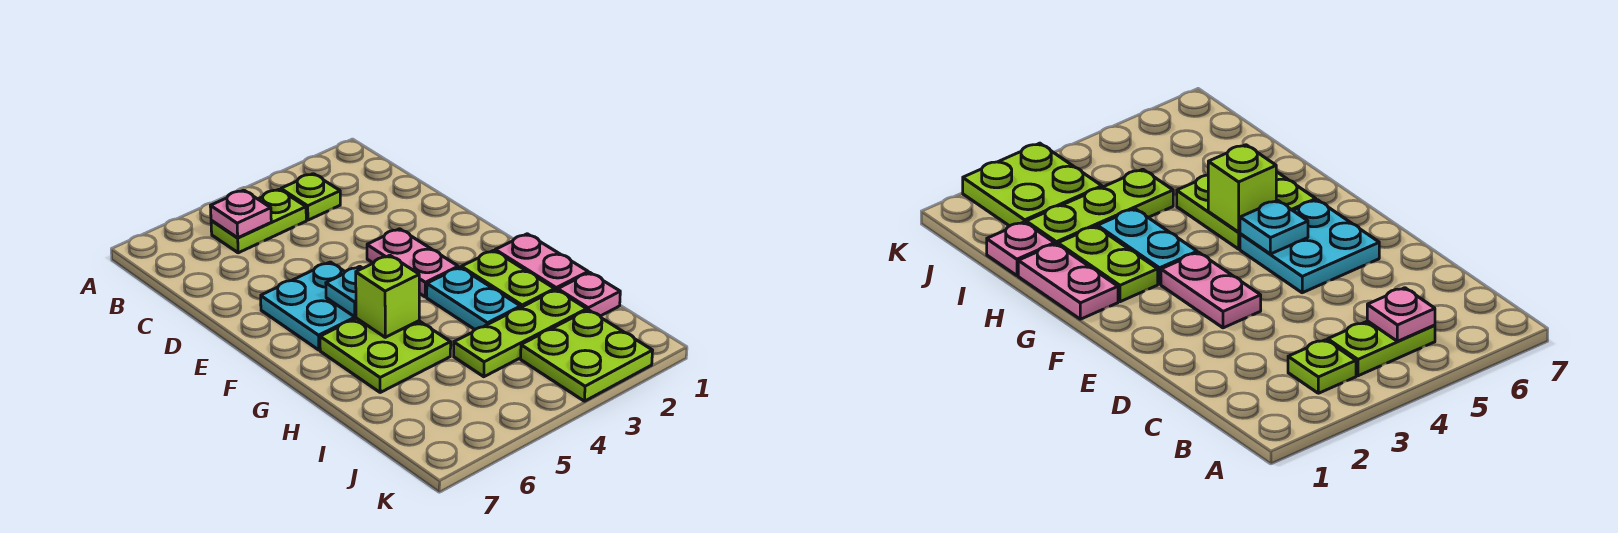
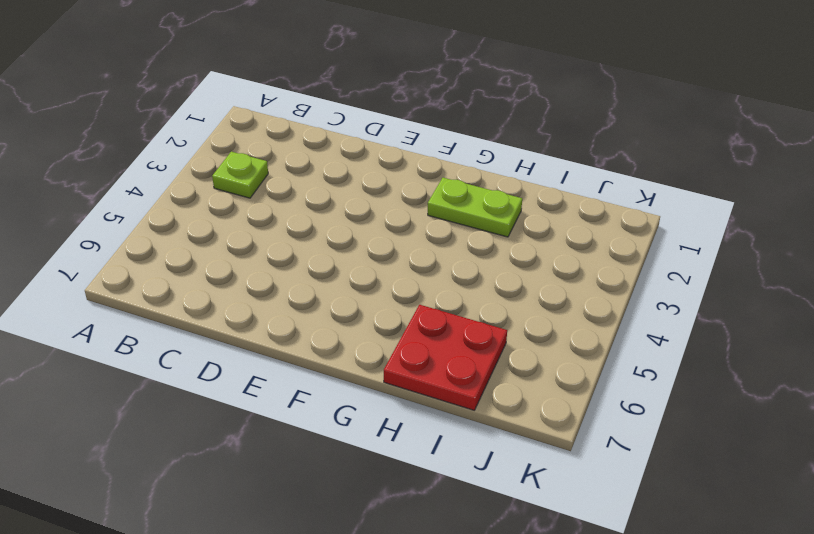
red plate H6:I7 level 1 -> lime plate G5:H6 level 1
none -> lime plate B4:B5 level 1
none -> pink plate E3:F3 level 1
none -> cyan plate E5:F6 level 1

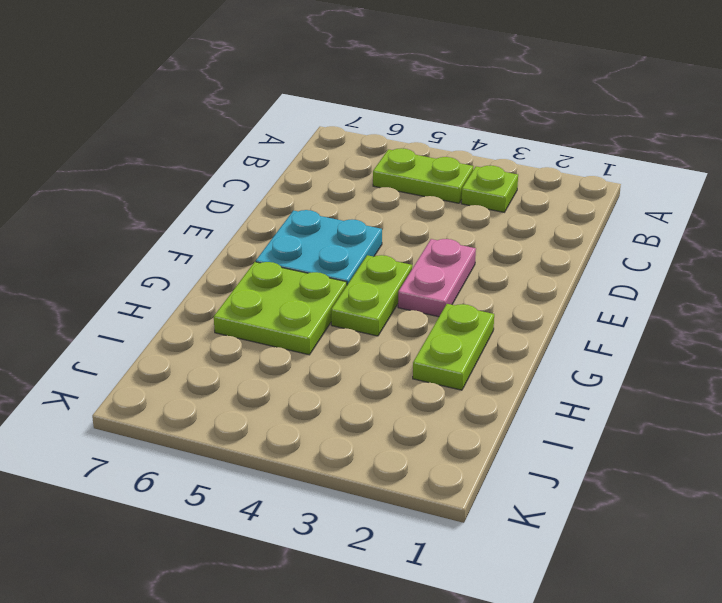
lime plate F4:G4 level 1 -> none
none -> pink plate G1:H1 level 1
none -> cyan plate G3:H3 level 1
none -> pink plate I1 level 1

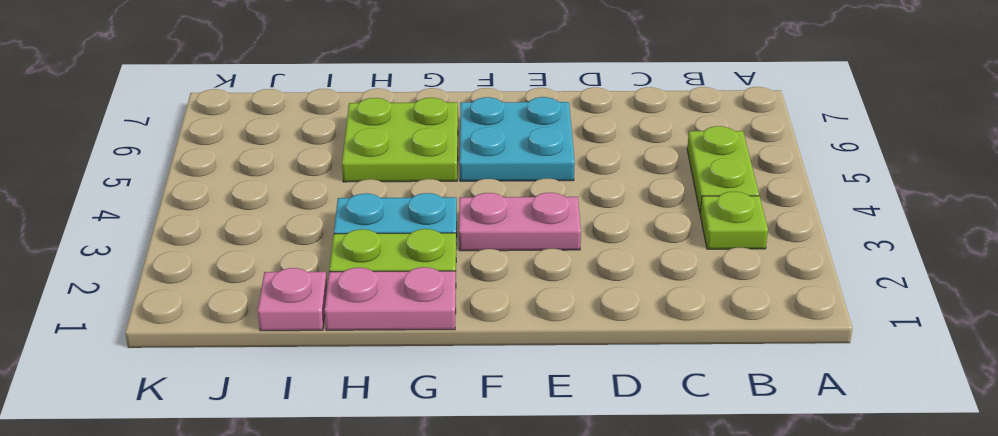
none -> lime plate I2:I4 level 1
none -> lime plate J2:K3 level 1
none -> pink plate B5 level 2

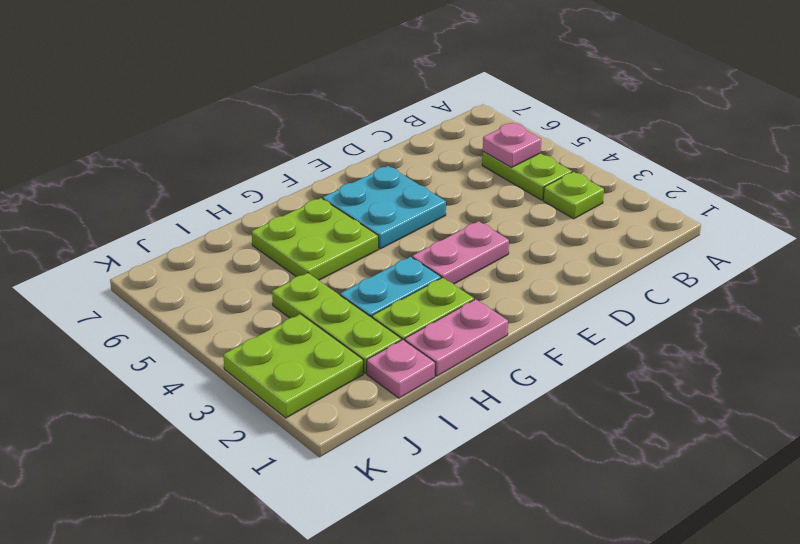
none -> cyan plate F5 level 2
none -> lime brick G5 level 2

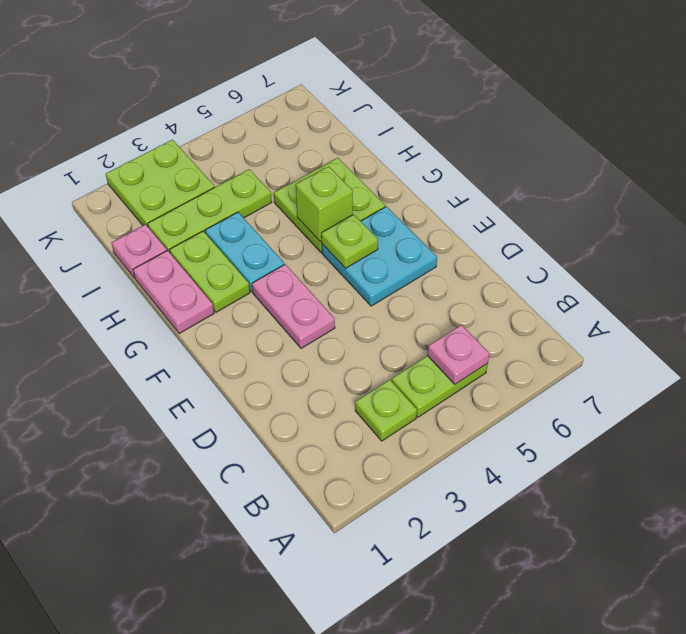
lime plate F5 level 2 -> cyan plate F5 level 2

